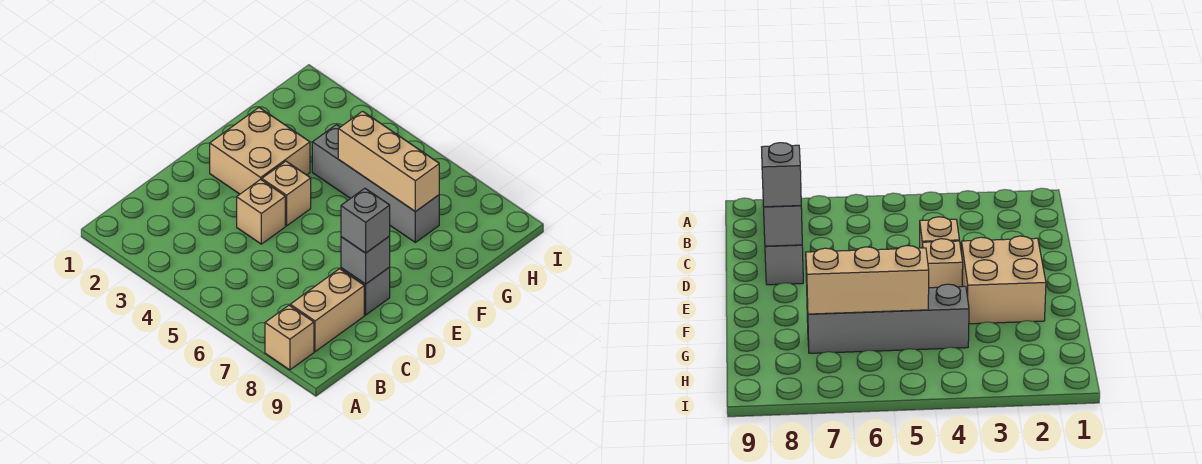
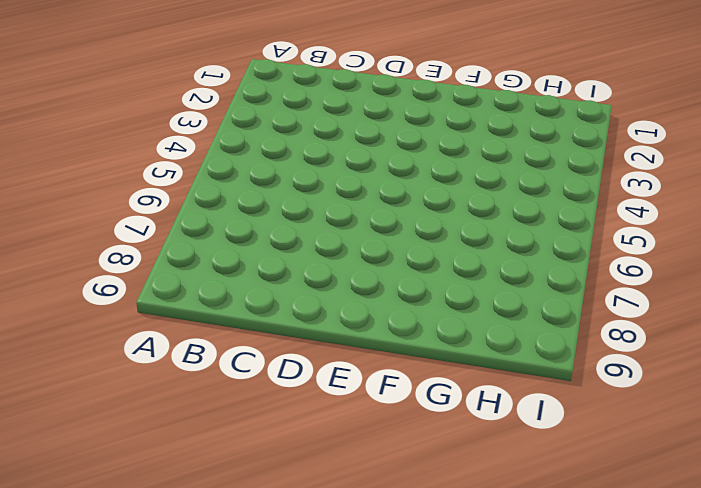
none -> tan brick A8 level 1
none -> tan brick B8:C8 level 1

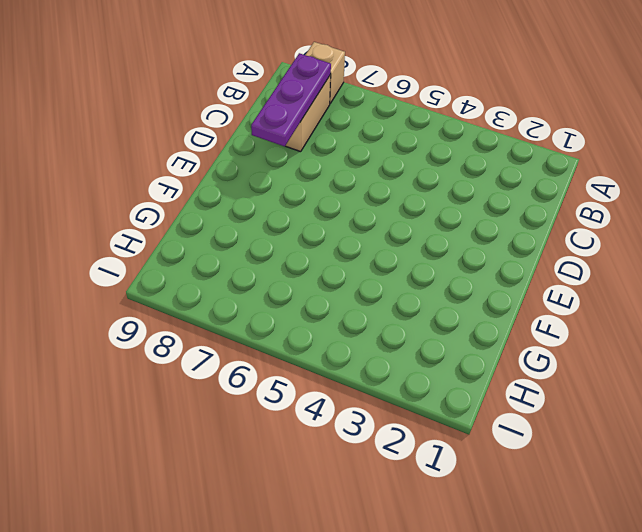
purple plate B8:D8 level 2 -> grey brick D8 level 2
none -> tan brick D4 level 1
none -> grey brick D8 level 1

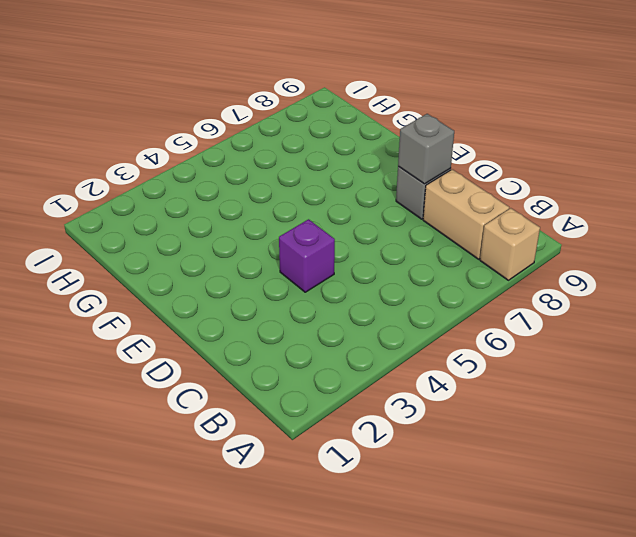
purple brick D4 level 1 -> tan brick D4 level 1
none -> tan brick E2:F3 level 1
none -> tan brick E4 level 1

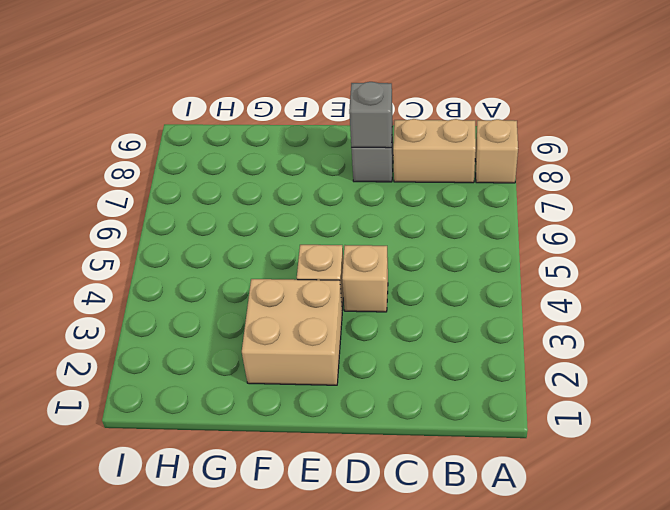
none -> grey brick G4:G7 level 1
none -> tan brick G5:G7 level 2

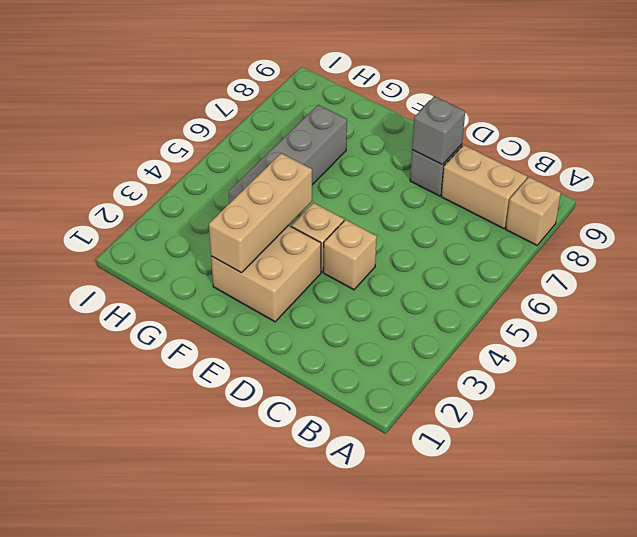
tan brick F2:F4 level 2 -> tan brick G5:G7 level 2
none -> grey brick D8 level 3

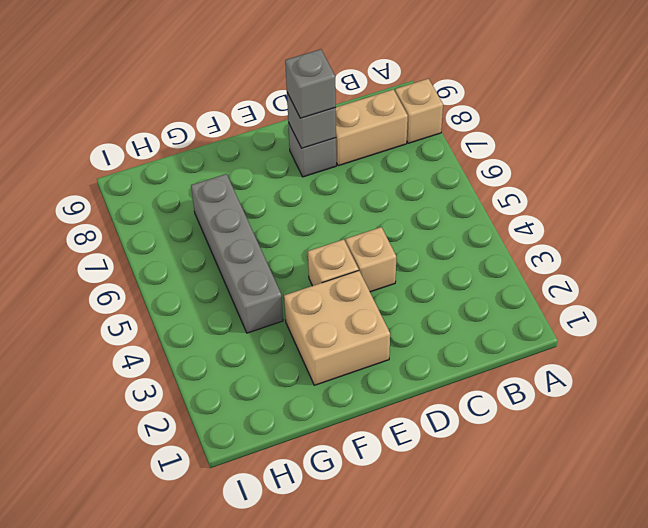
none -> tan brick G5:G7 level 2

